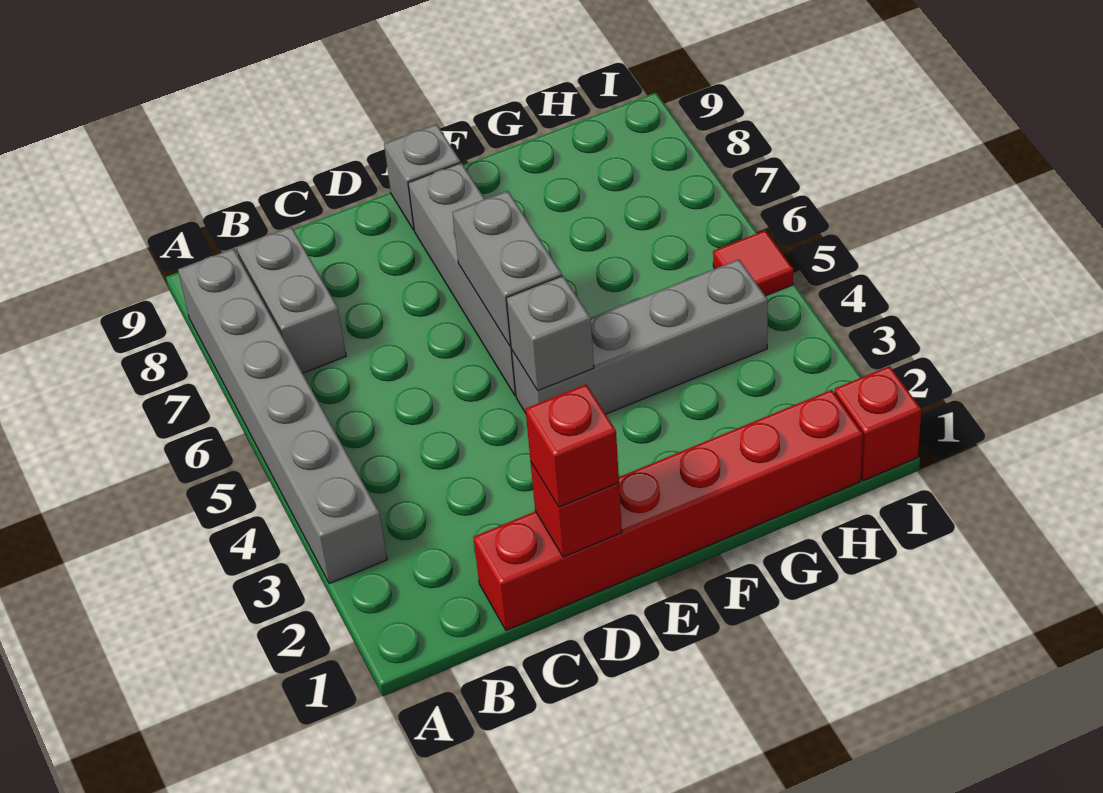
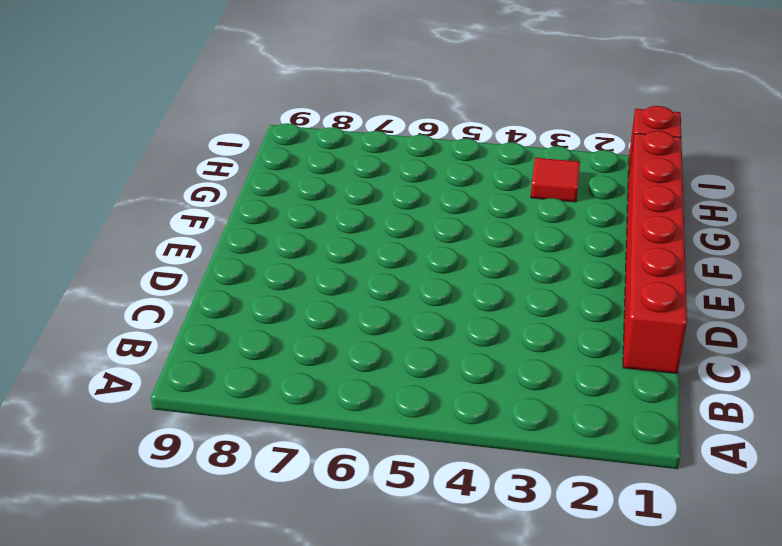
red tile H3 level 1 -> red tile I5 level 1
none -> grey brick A3:A8 level 1
none -> grey brick B7:B8 level 1
none -> grey brick E4:H4 level 1

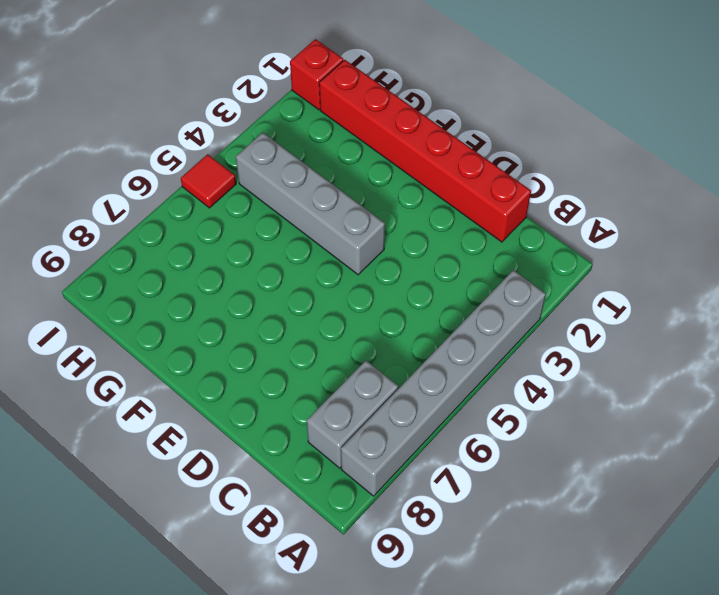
none -> grey brick E5:E8 level 1
none -> grey brick E9 level 1
none -> red brick D1 level 2

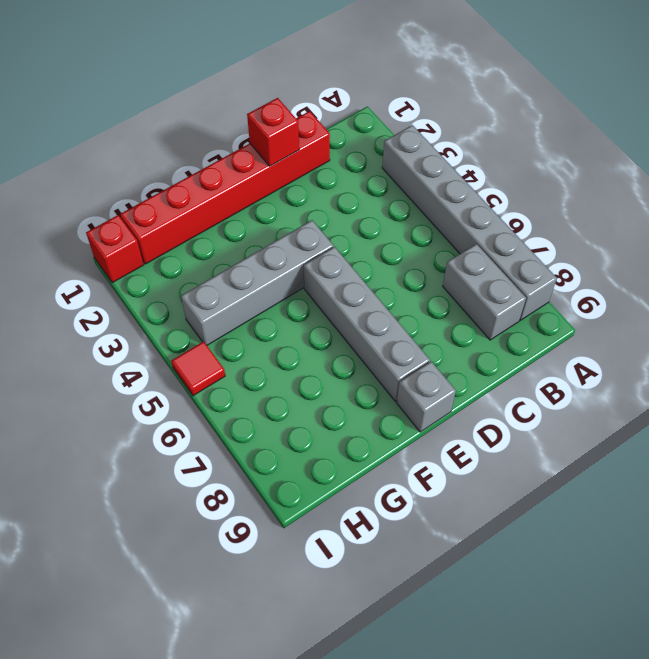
none -> grey brick E4 level 2
none -> grey brick E5:E6 level 2
none -> red brick D1 level 3

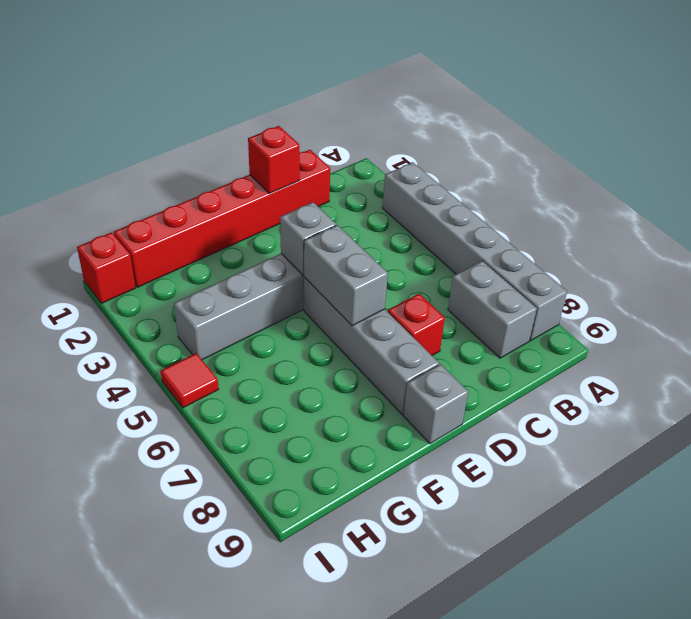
red brick D7 level 1 -> red brick D1 level 3

